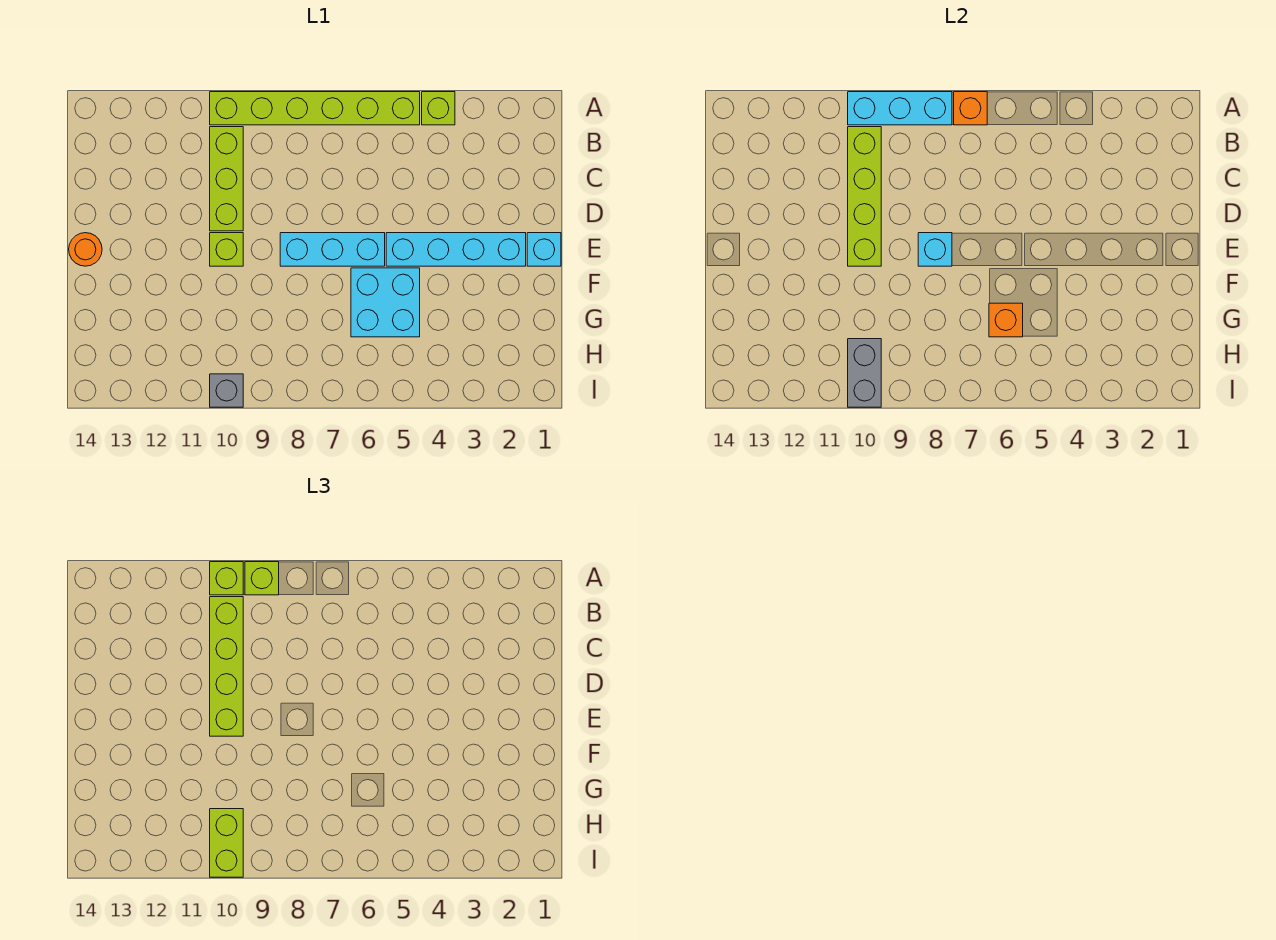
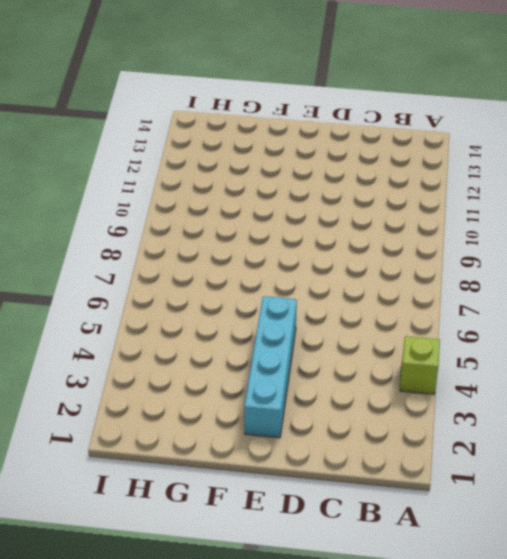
none -> lime brick A5:A10 level 1
none -> lime brick B10:D10 level 1
none -> cyan brick E1 level 1

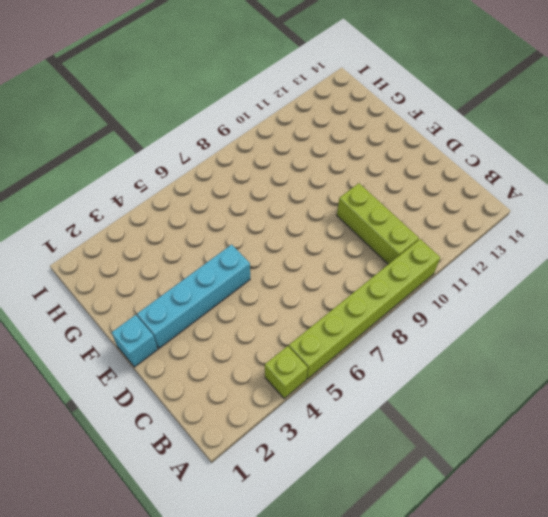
none -> cyan brick E6:E8 level 1
none -> lime brick E10 level 1
none -> orange round brick E14 level 1

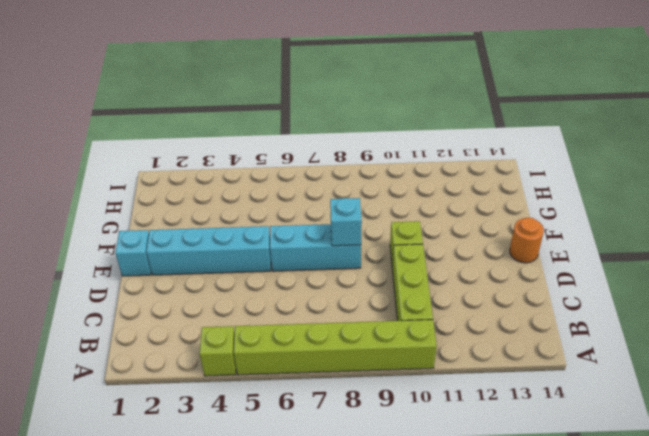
none -> cyan brick F5:G6 level 1
none -> grey brick I10 level 1
none -> orange brick A7 level 2

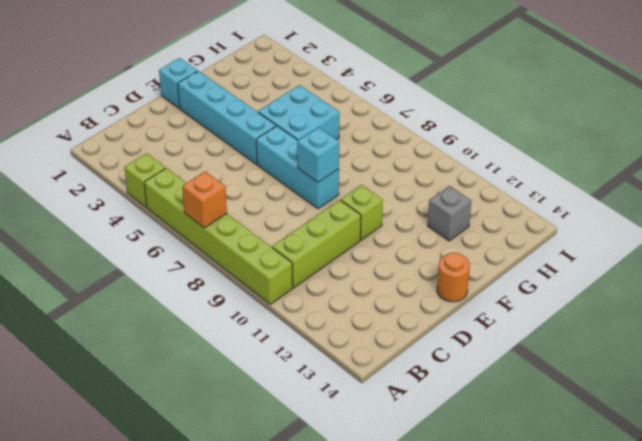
grey brick G12 level 1 -> grey brick I10 level 1
none -> cyan brick A8:A10 level 2
none -> lime brick B10:E10 level 2
none -> orange brick G6 level 2

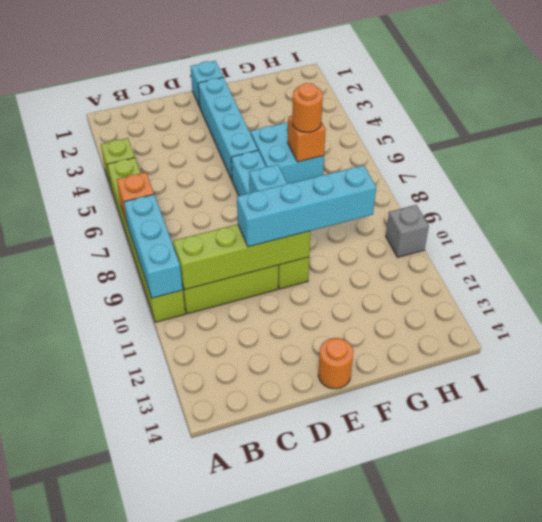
cyan brick D10:G10 level 3 -> lime brick B10:E10 level 3
orange round brick G6 level 3 -> none
none -> grey brick H10:I10 level 2
none -> lime brick A9 level 3
none -> lime brick A10 level 3

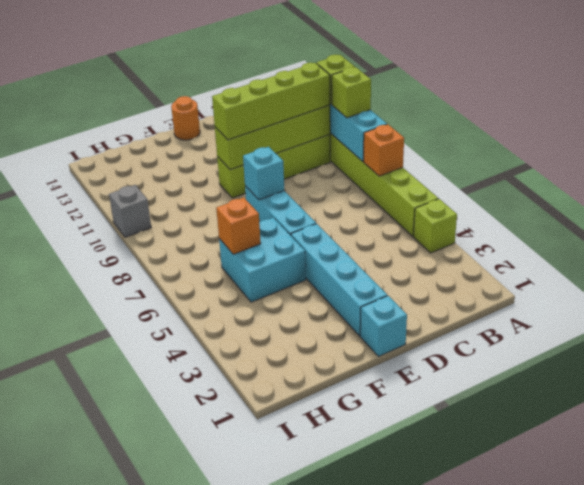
none -> grey brick H10:I10 level 2
none -> lime brick H10:I10 level 3

